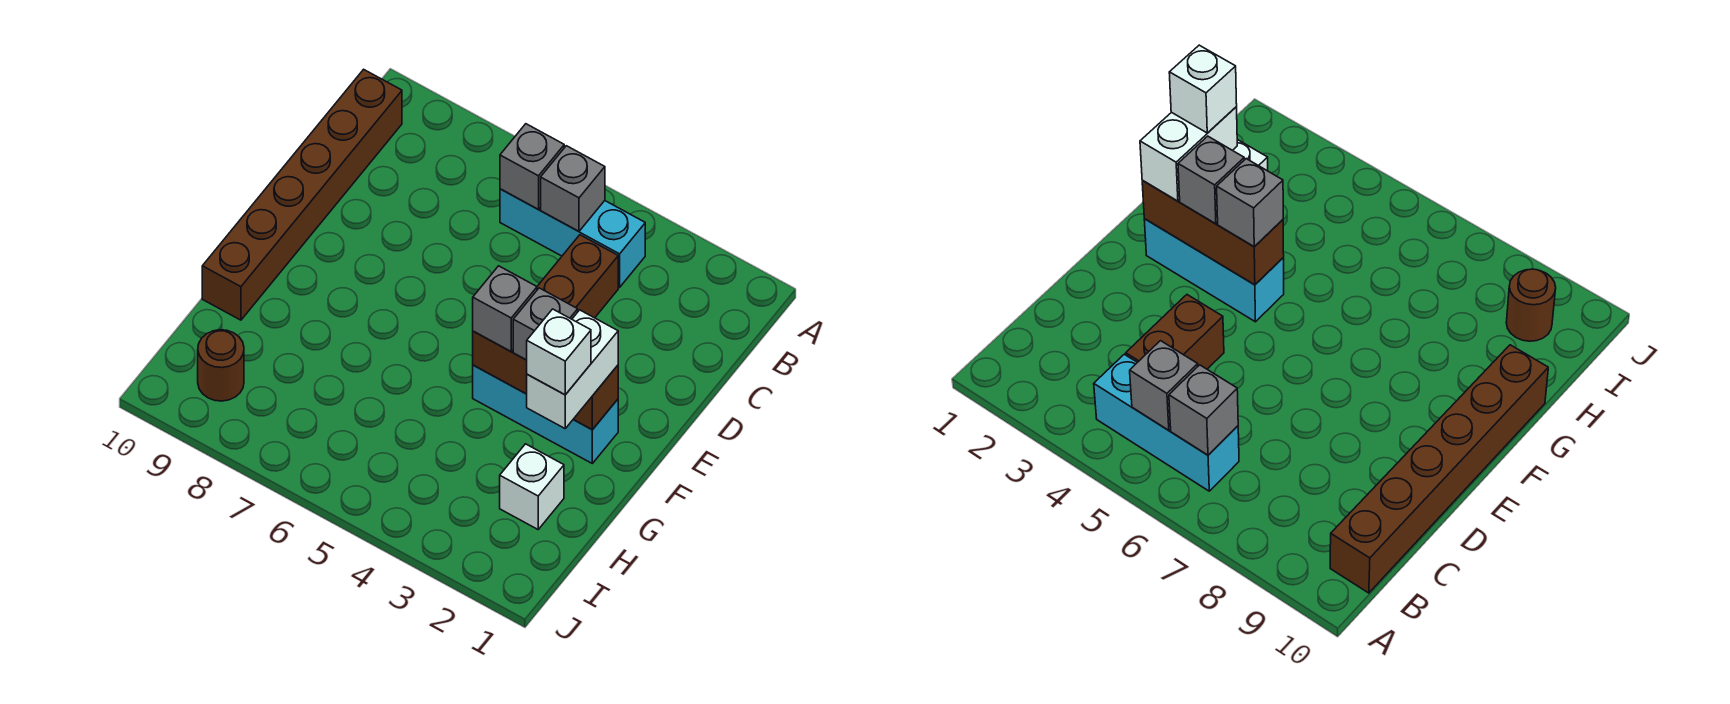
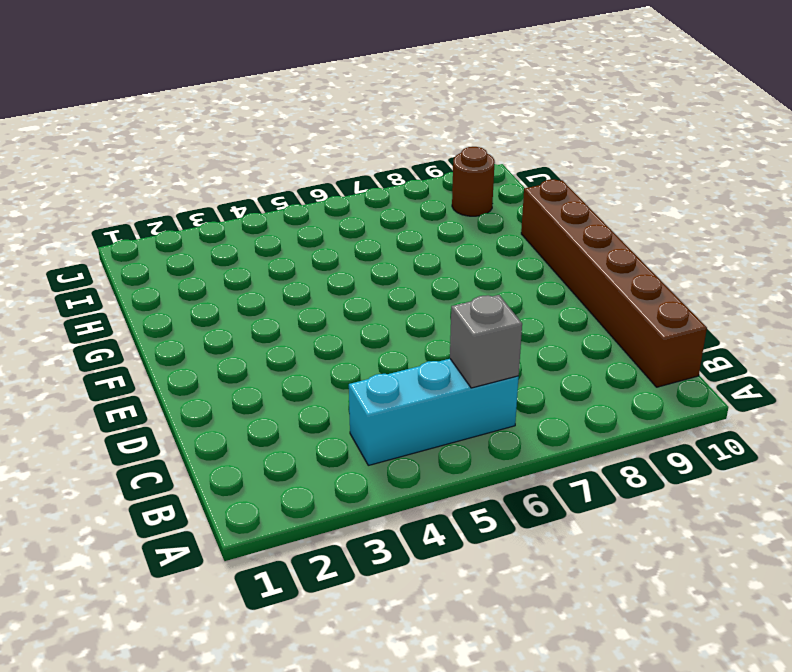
none -> brown brick C4:D4 level 1
none -> cyan brick F2:F4 level 1
none -> white brick H2 level 1

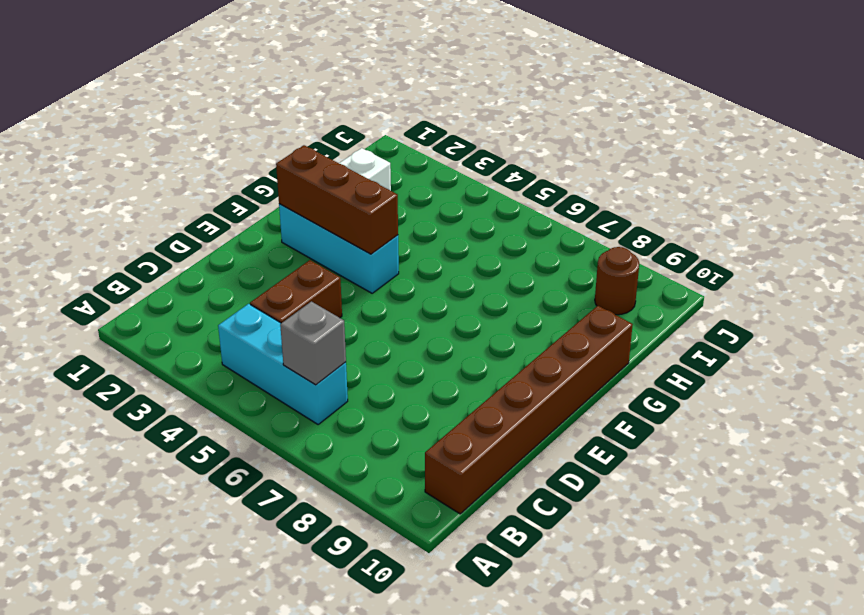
none -> grey brick B5 level 2
none -> white brick F2:G2 level 3
none -> grey brick F3 level 3

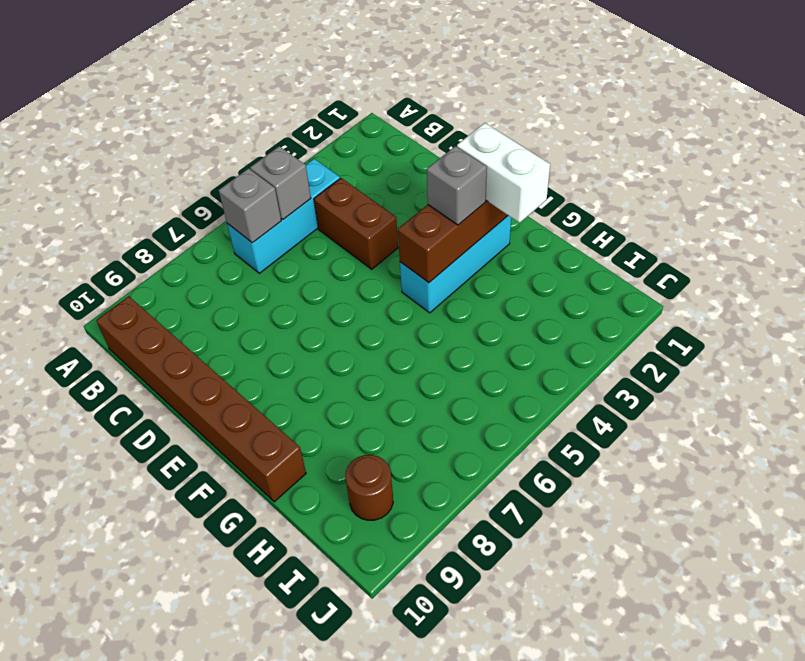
none -> white brick H2 level 1
none -> grey brick F4 level 3
none -> white brick G2 level 4

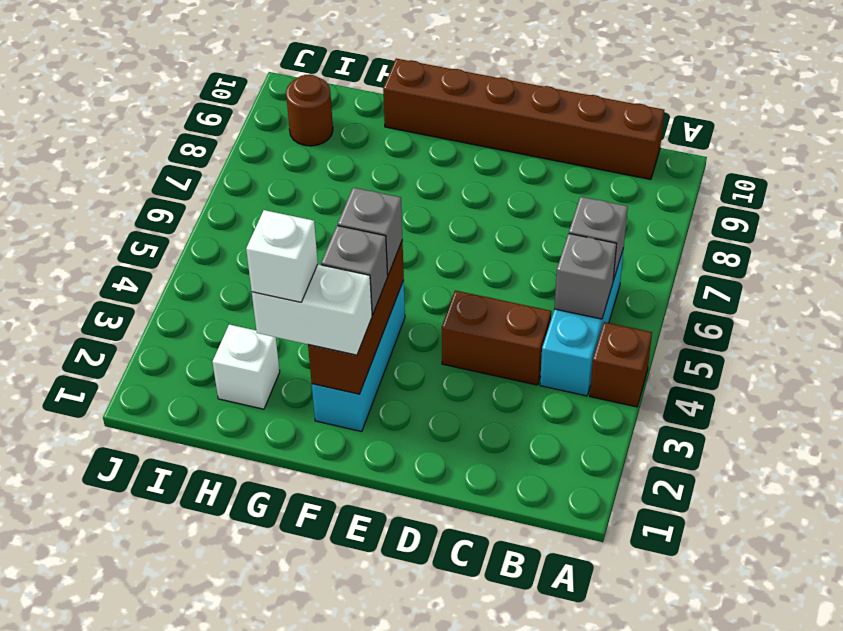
brown brick A4 level 1 -> none

